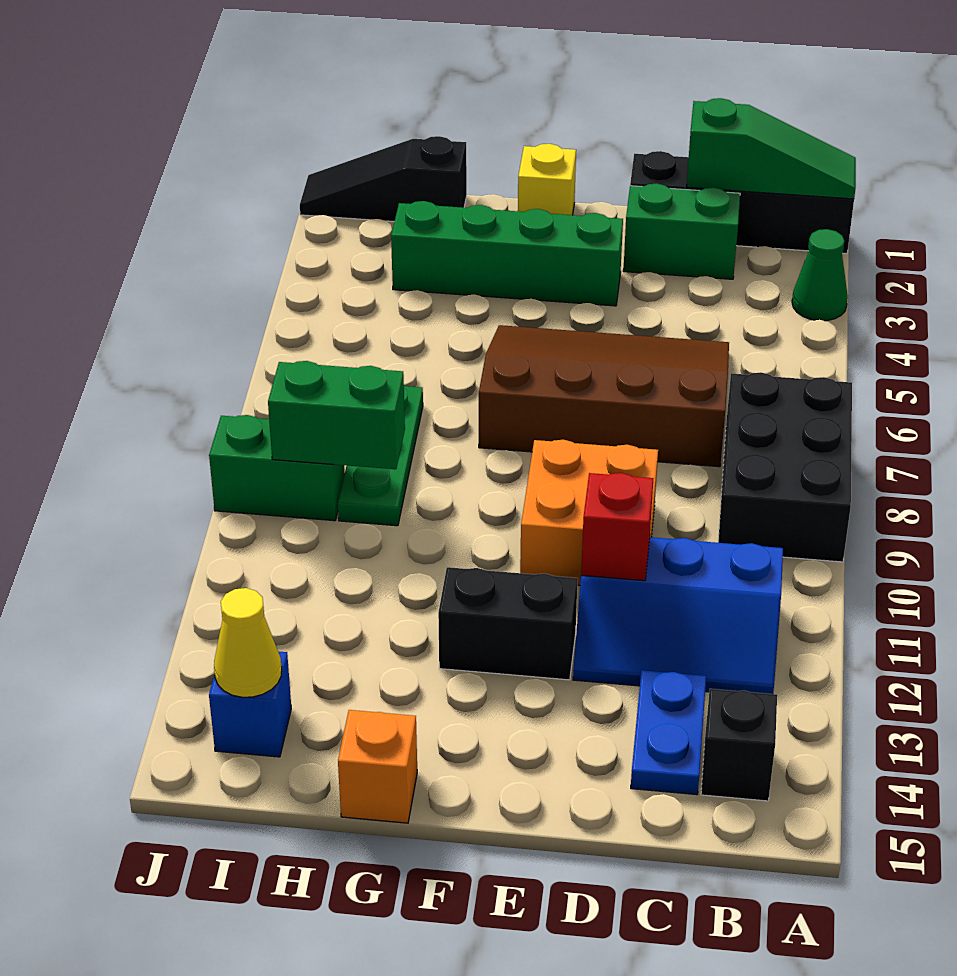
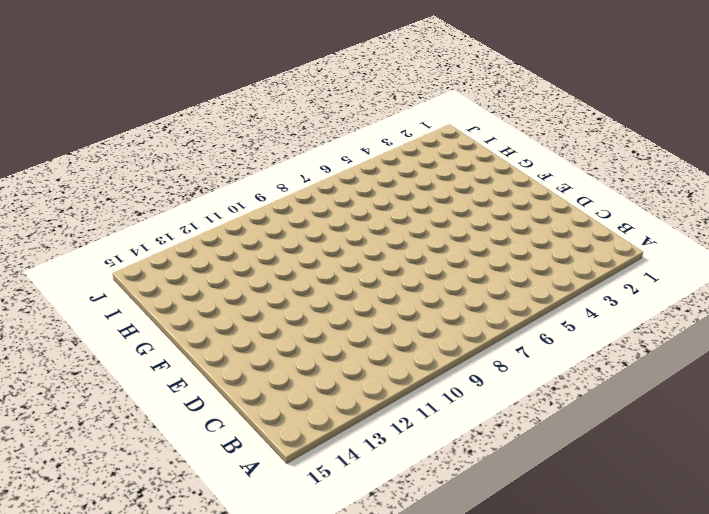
none -> black brick A1:D1 level 1
none -> green cone A3 level 1
none -> black brick A7:B9 level 1

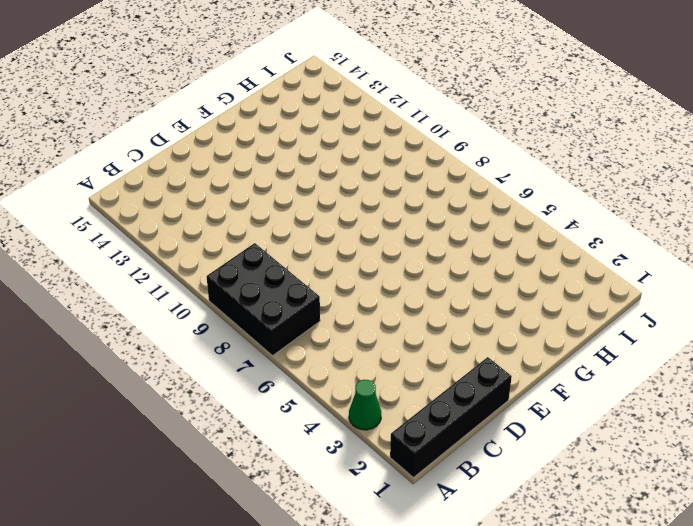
none -> blue slope B11:D12 level 1 top 11
none -> black brick B14 level 1
none -> green brick C2:D2 level 1

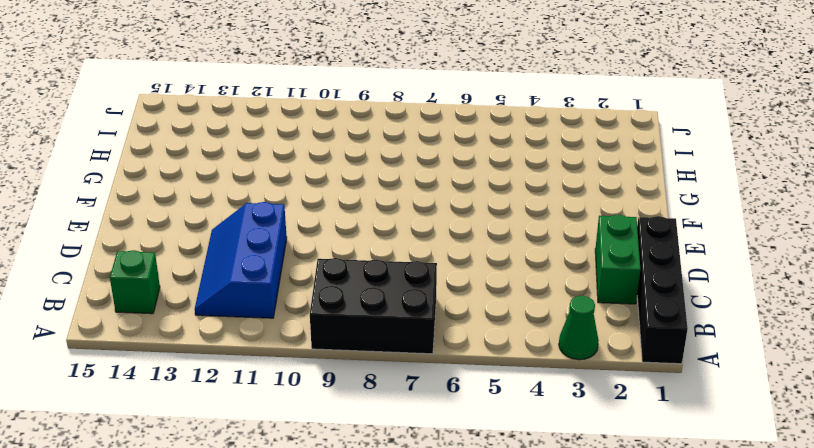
green brick B14 level 1 -> black brick B14 level 1
none -> brown slope C5:F7 level 1 top 7
none -> blue plate C13:C14 level 1
none -> orange brick D9:E10 level 1

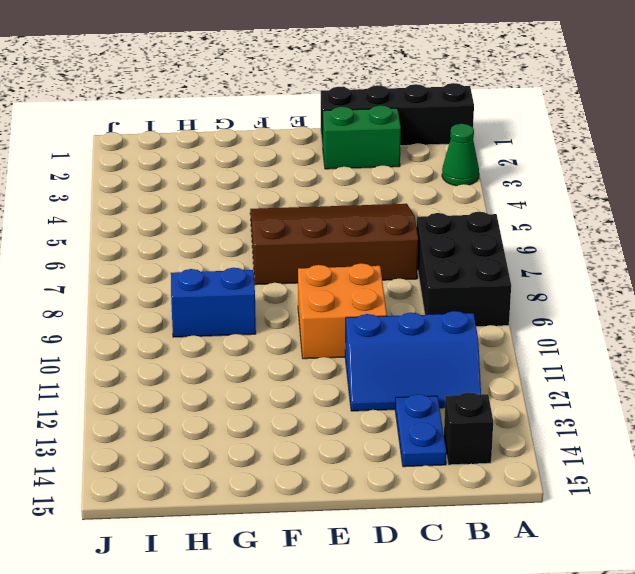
blue brick G9:H9 level 1 -> green plate H7:H9 level 1
none -> green brick E3:H3 level 1
none -> black brick E12:F12 level 1
none -> yellow brick F1 level 1

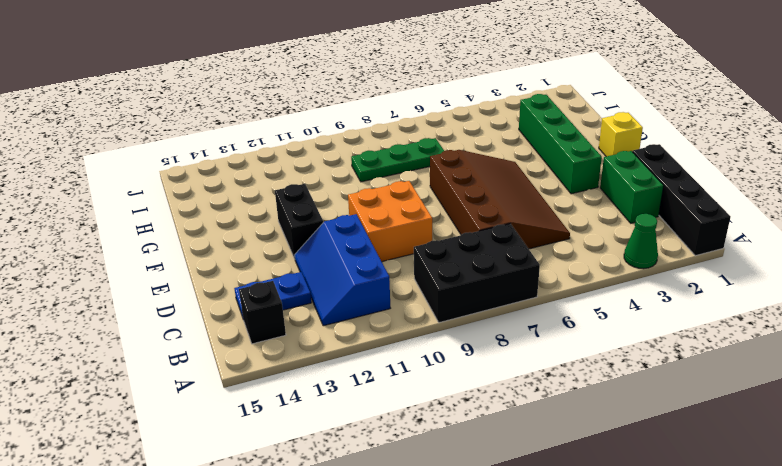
none -> orange brick G15 level 1
none -> black slope H1:J1 level 1 top H
none -> green brick I9:J9 level 1

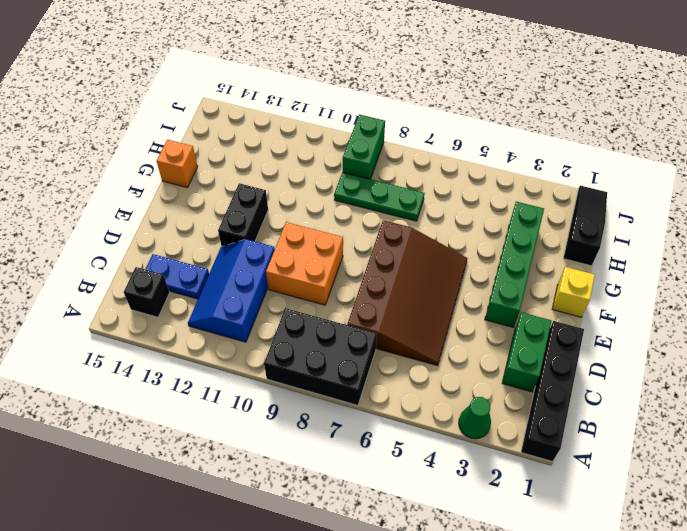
none -> blue brick I14 level 1
none -> green slope A1:C1 level 2 top C
none -> red brick D11 level 2

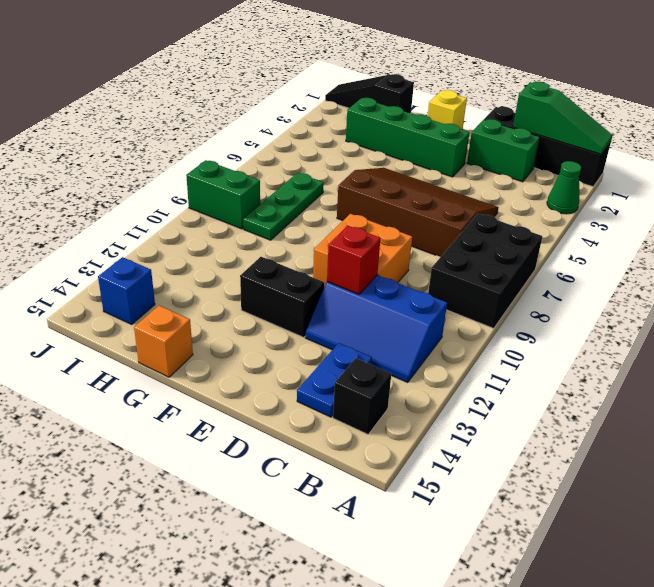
none -> green brick H9:I9 level 2
none -> yellow cone I14 level 2

